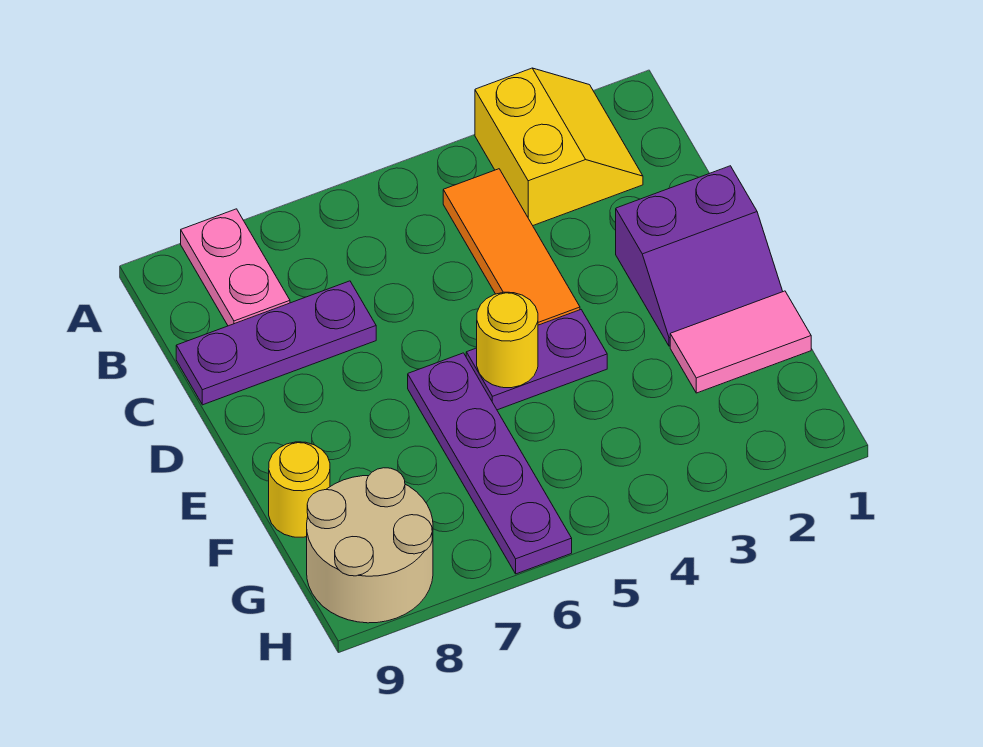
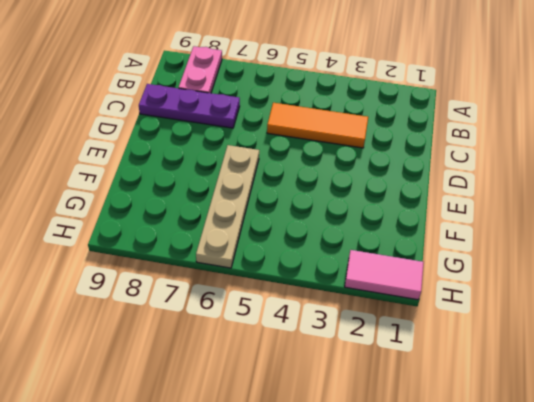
orange tile C3:C5 level 1 -> orange tile B4:D4 level 1
tan plate E6:H6 level 1 -> purple plate E6:H6 level 1
pink tile H1:H2 level 1 -> pink tile F1:F2 level 1
none -> yellow slope A2:B3 level 1 top 3
none -> purple slope D1:E2 level 1 top D

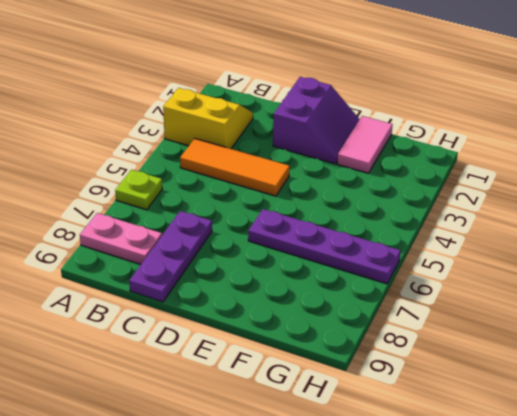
lime plate A6 level 1 -> none
none -> purple plate E4:E5 level 1
none -> yellow round brick F9 level 1

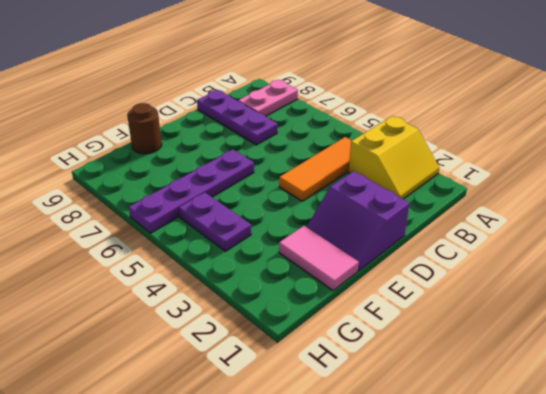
brown round brick F9 level 1 -> yellow round brick F9 level 1
purple plate G4:G5 level 1 -> purple plate E4:E5 level 1
none -> tan round brick G8:H9 level 1
none -> yellow round brick E5 level 2

